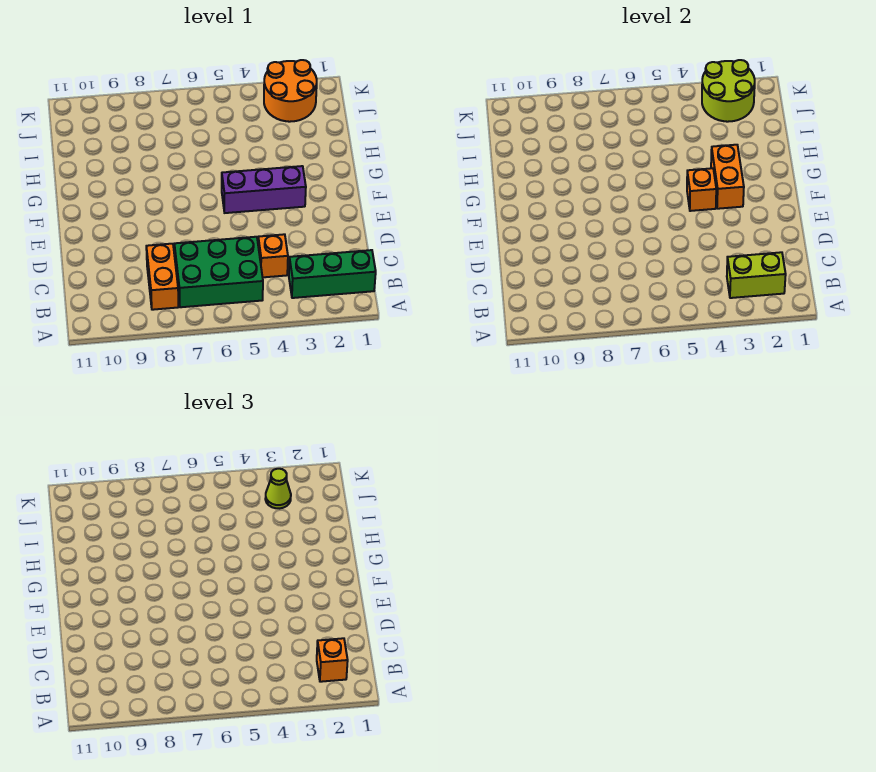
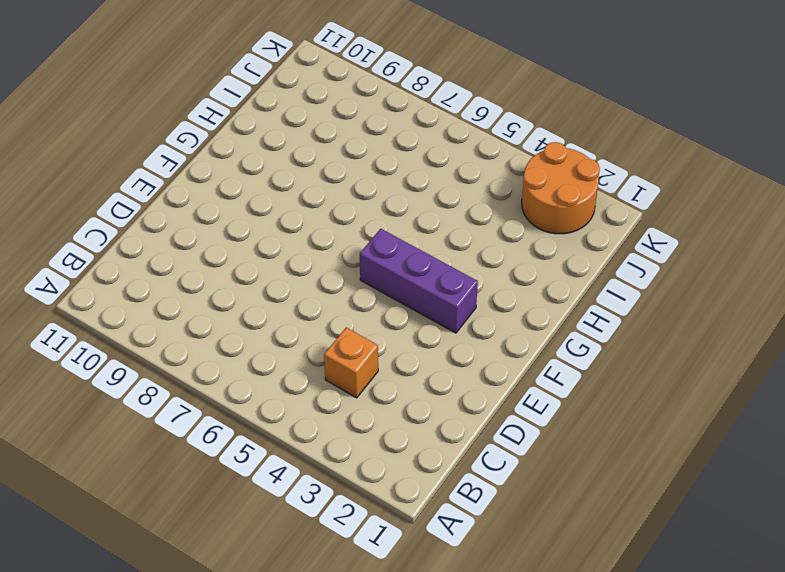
none -> green brick B1:B3 level 1
none -> green brick B5:C7 level 1
none -> orange brick B8:C8 level 1

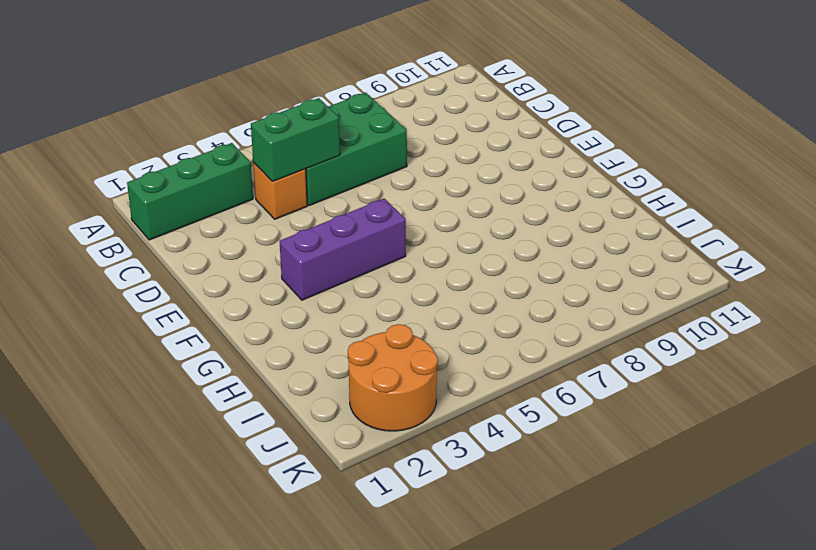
green brick C4:C5 level 2 -> none
none -> orange brick B8:C8 level 1
none -> lime brick B2:B3 level 2
none -> orange brick F3:G3 level 2

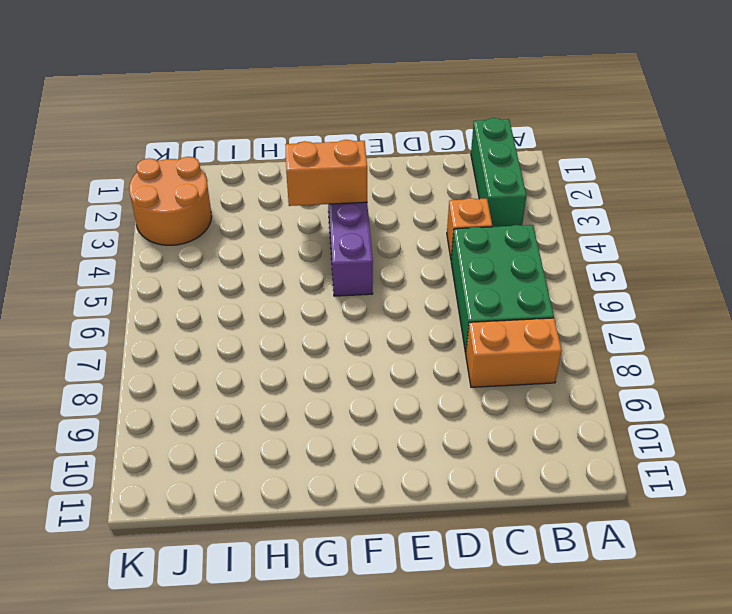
none -> lime brick B2:B3 level 2
none -> orange brick F4 level 2
none -> lime round brick J2:K3 level 2

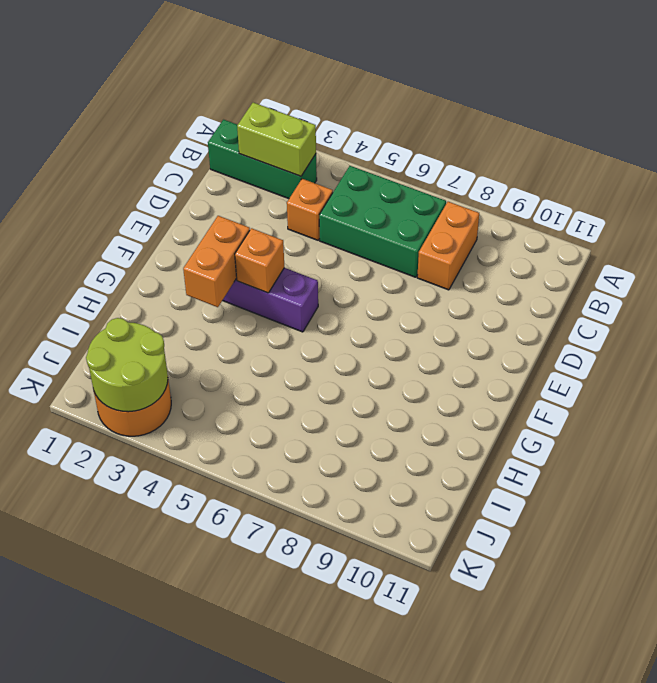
none -> orange brick B2 level 3
none -> lime cone J3 level 3

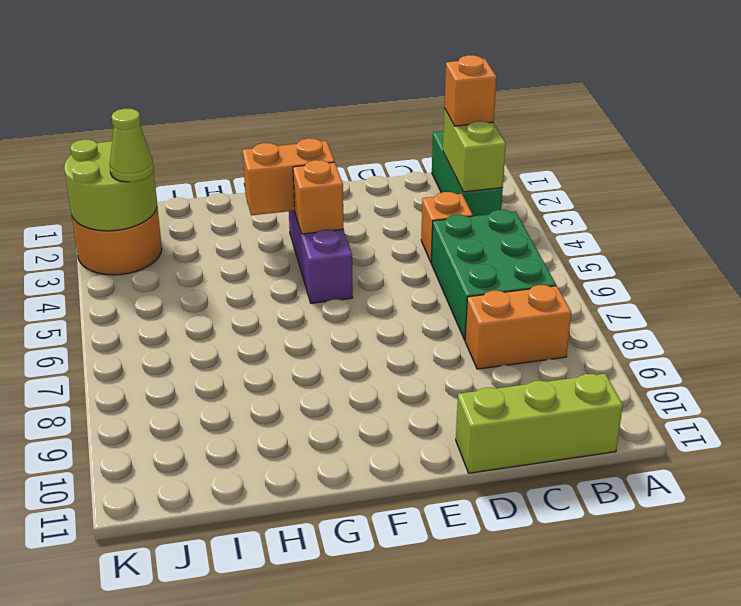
lime brick B11:D11 level 1 -> none

